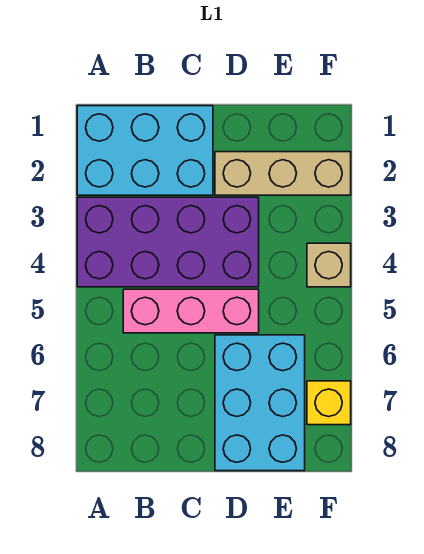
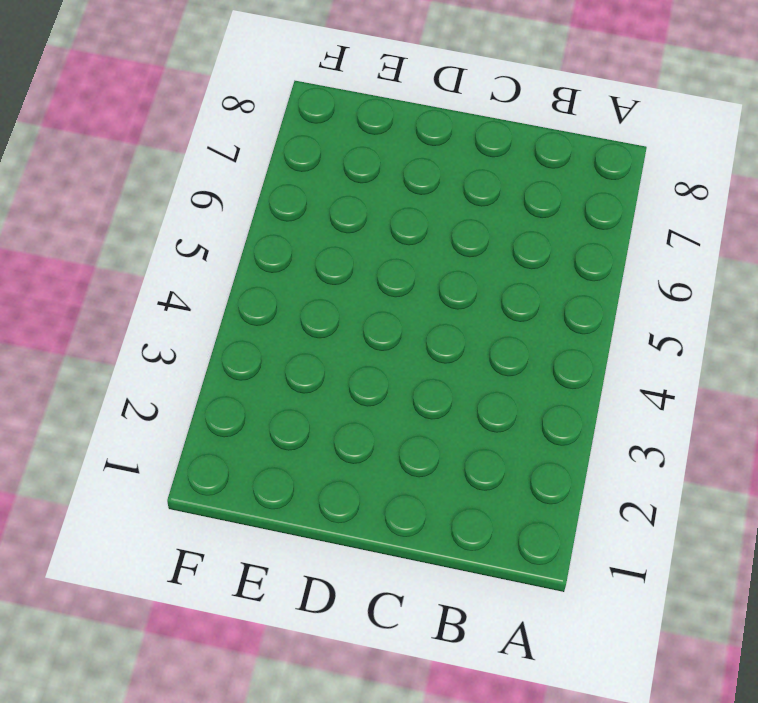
none -> cyan brick A1:C2 level 1
none -> purple brick A3:D4 level 1

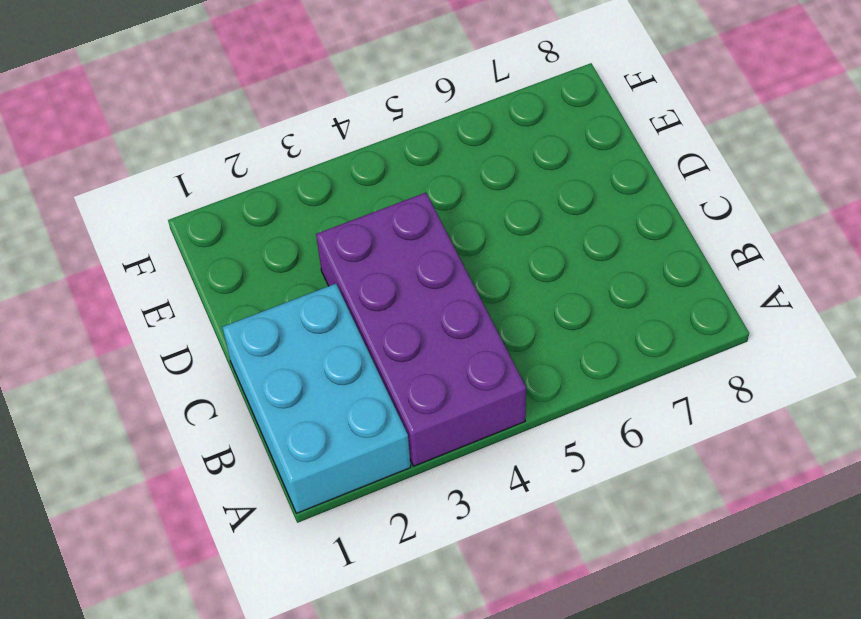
none -> pink brick B5:D5 level 1
none -> tan brick D2:F2 level 1

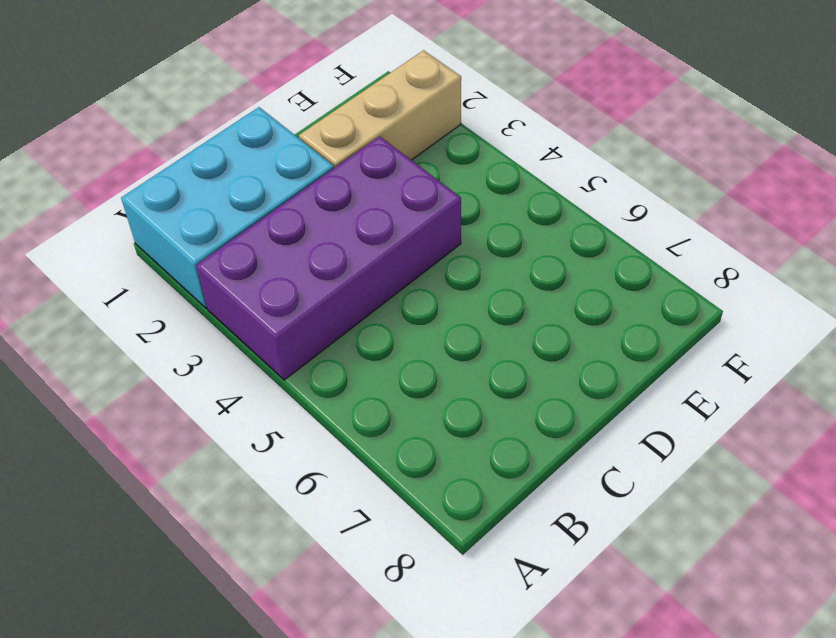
none -> pink brick B5:D5 level 1
none -> cyan brick D6:E8 level 1

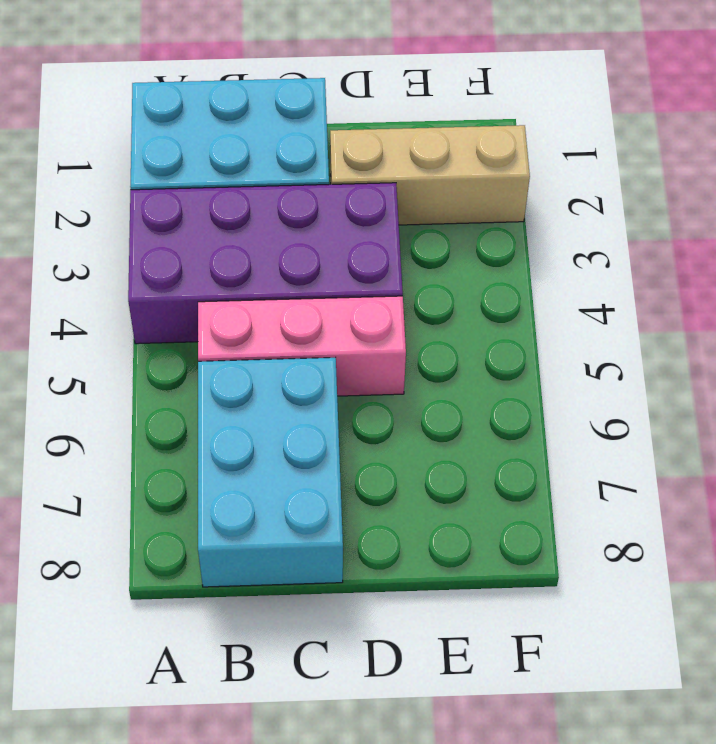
cyan brick B6:C8 level 1 -> cyan brick D6:E8 level 1
none -> tan brick F4 level 1
none -> yellow brick F7 level 1

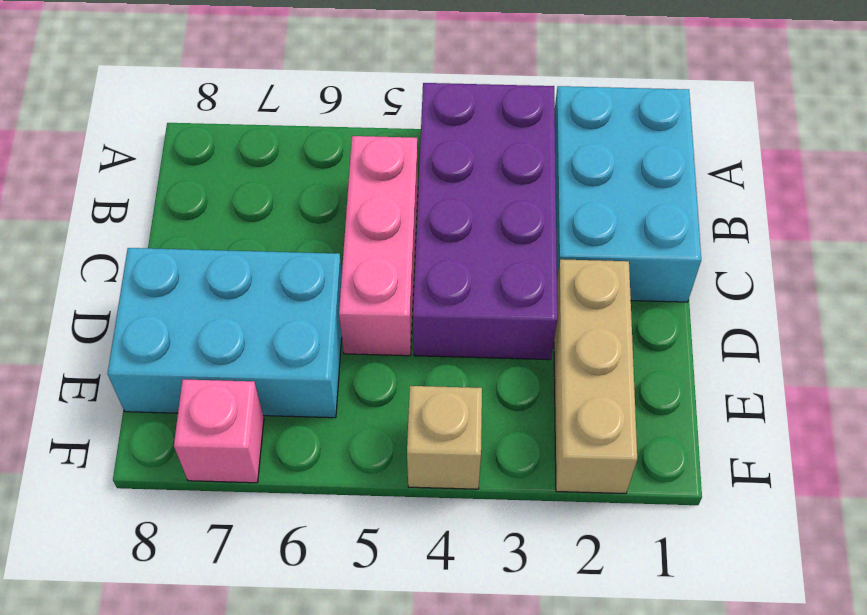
pink brick F7 level 1 -> yellow brick F7 level 1

